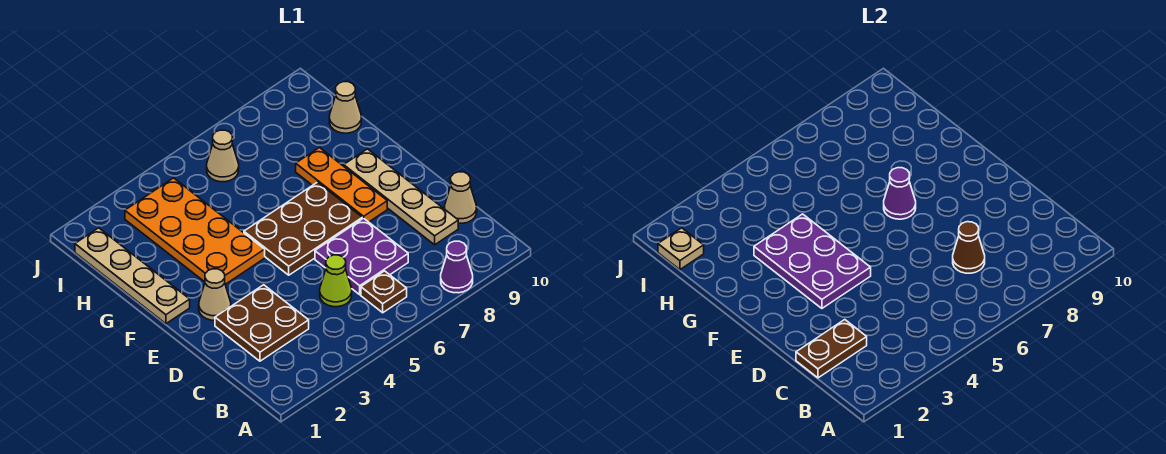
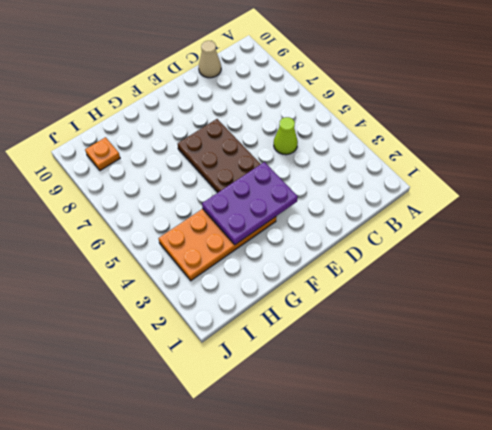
orange plate I9 level 1 -> none
none -> purple cone A8 level 1
none -> brown plate B6 level 1
none -> brown plate C2:D3 level 1

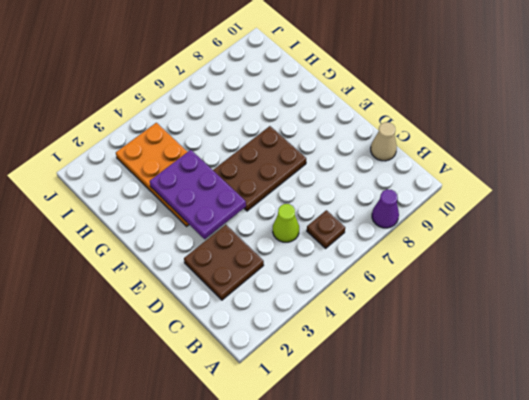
none -> purple plate C6:D7 level 1
none -> tan plate C9:F9 level 1
none -> tan cone E2 level 1

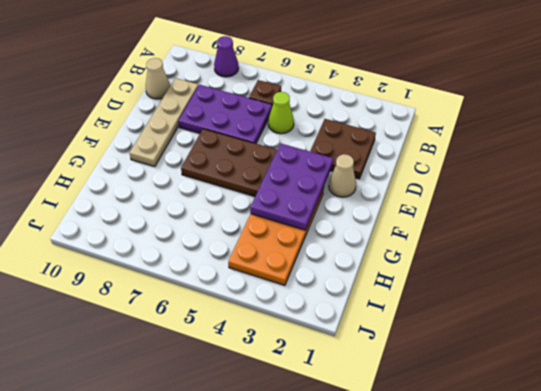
purple plate C6:D8 level 1 -> purple plate C6:D7 level 1
none -> orange plate E8:G8 level 1
none -> tan plate F1:I1 level 1
none -> tan cone H10 level 1

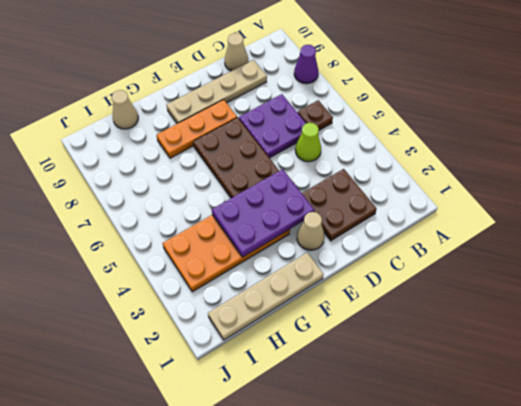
none -> tan cone I6 level 1
none -> brown plate C1:C2 level 2
none -> brown cone C7 level 2

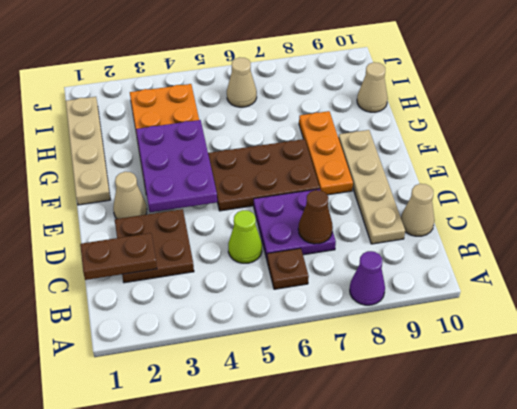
none -> purple cone F7 level 2
none -> tan plate I1 level 2

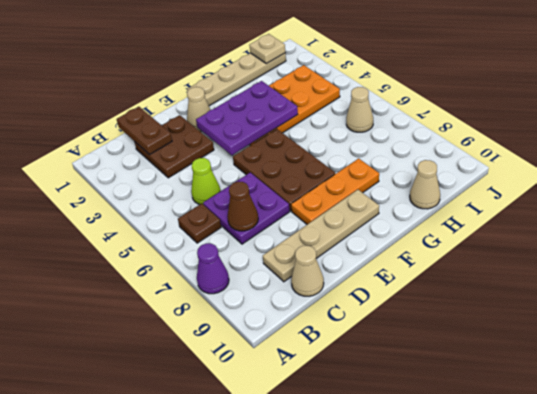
none -> purple cone F7 level 2

